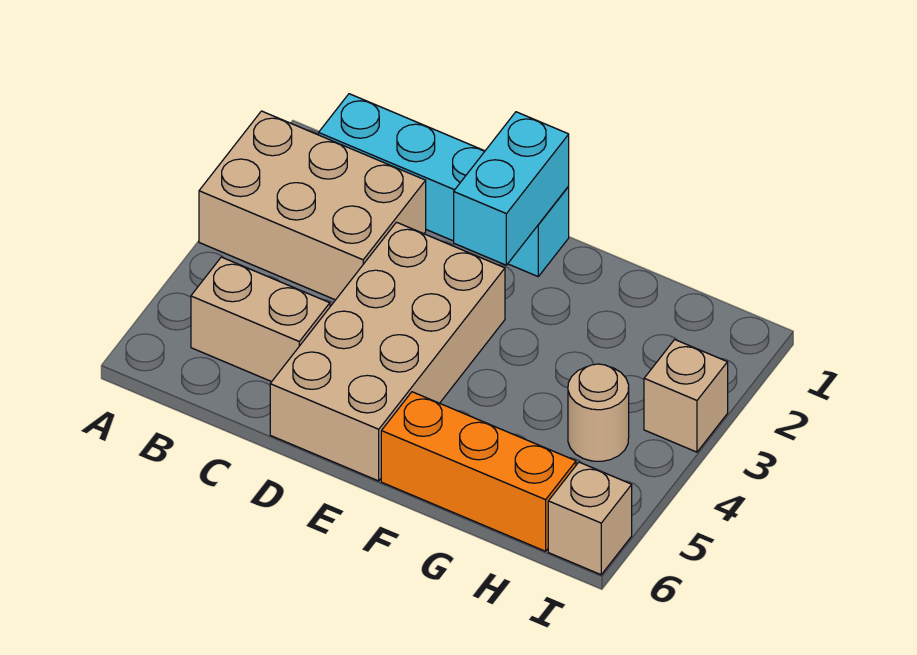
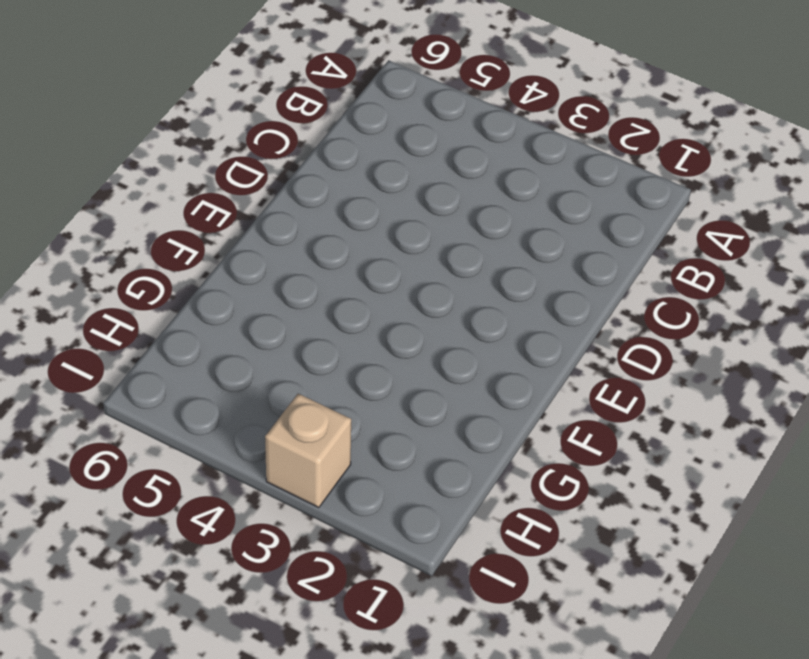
none -> tan brick A2:C3 level 1
none -> cyan brick B1:E1 level 1

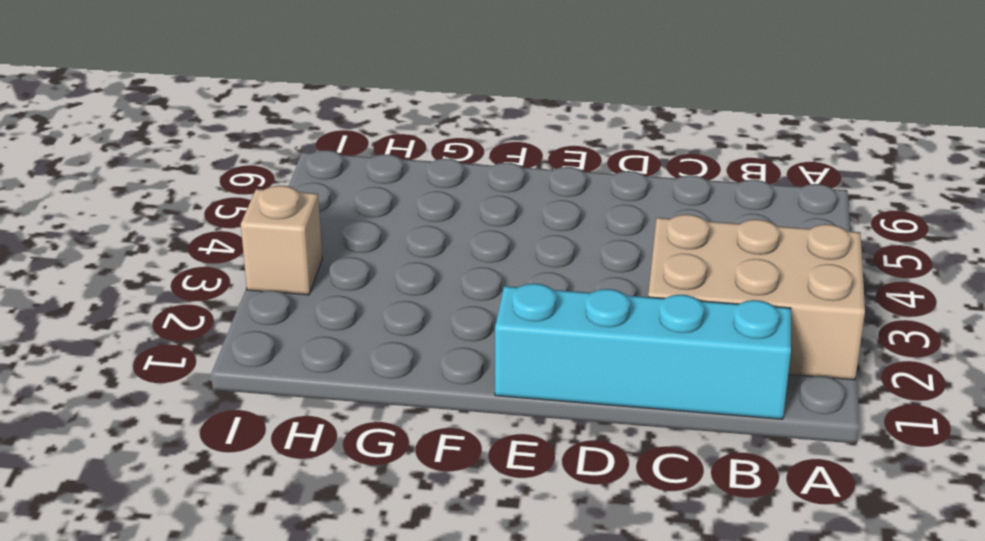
none -> tan brick B5:C5 level 1
none -> tan brick D3:E6 level 1

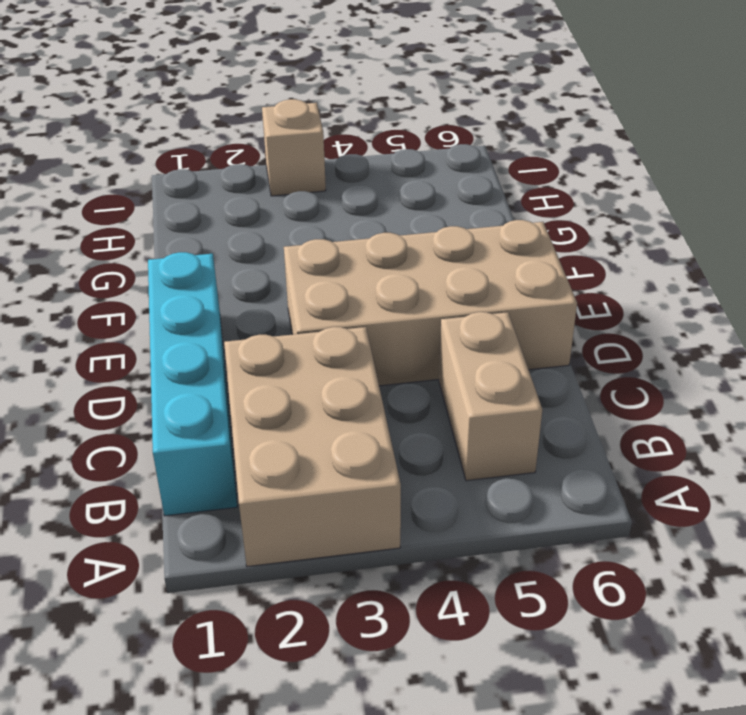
none -> orange brick F6:H6 level 1
none -> tan round brick H4 level 1

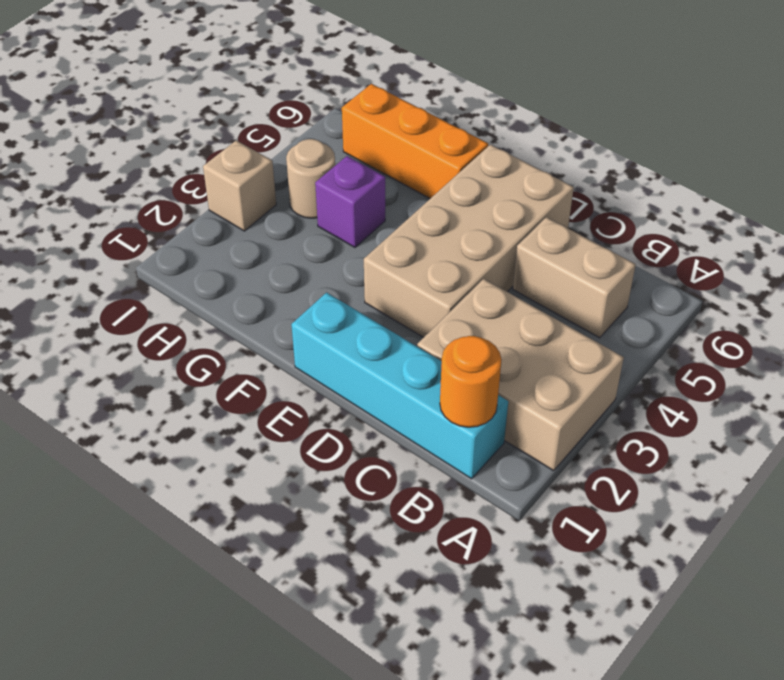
orange round brick B1 level 2 -> none
purple brick G4 level 1 -> none
none -> tan brick I6 level 1
none -> cyan brick E1:E2 level 2

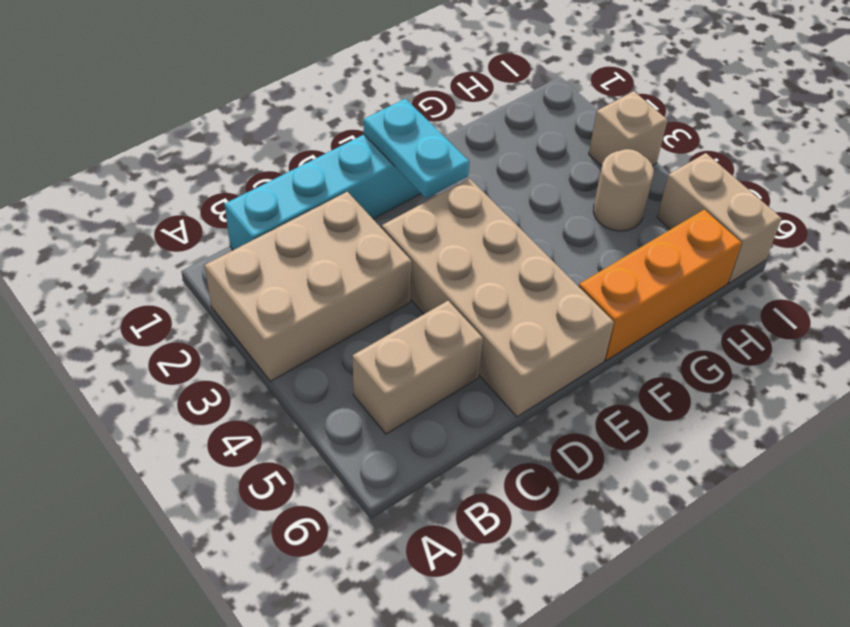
cyan plate E1:E2 level 2 -> cyan brick E1:E2 level 2
tan brick I5:I6 level 1 -> tan brick I6 level 1

